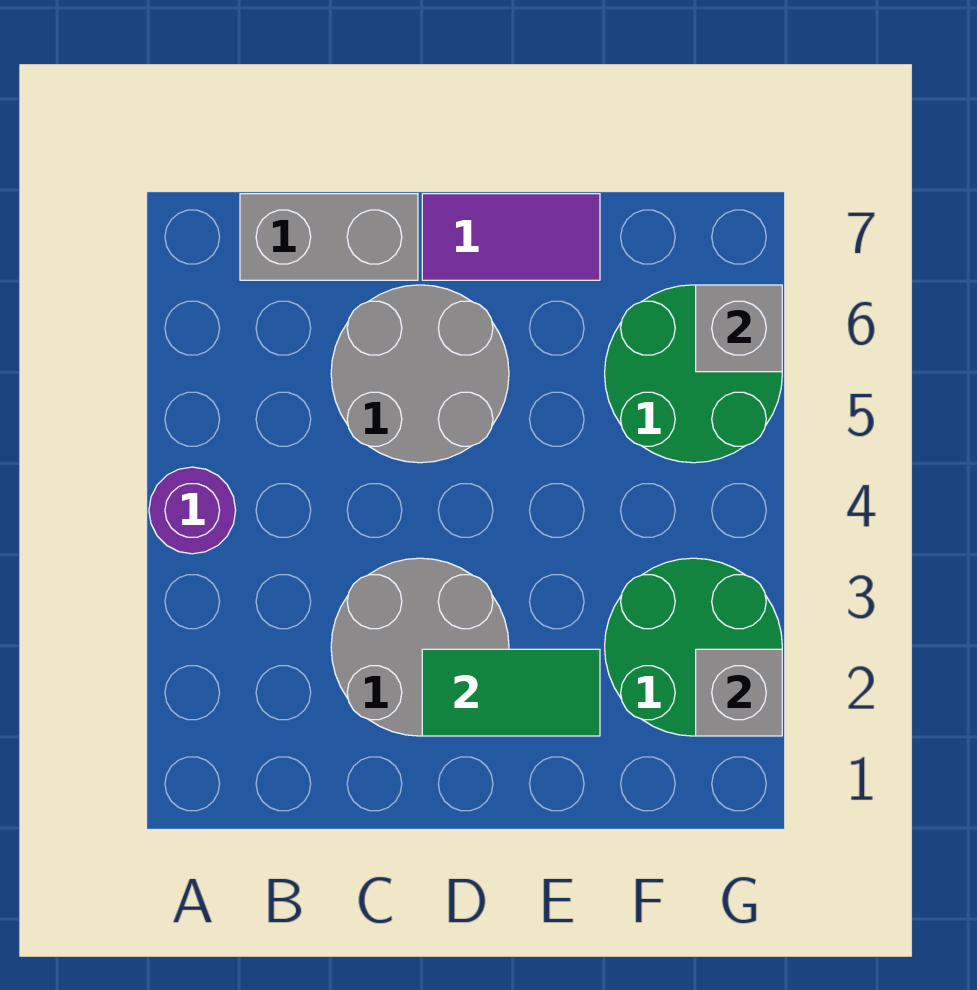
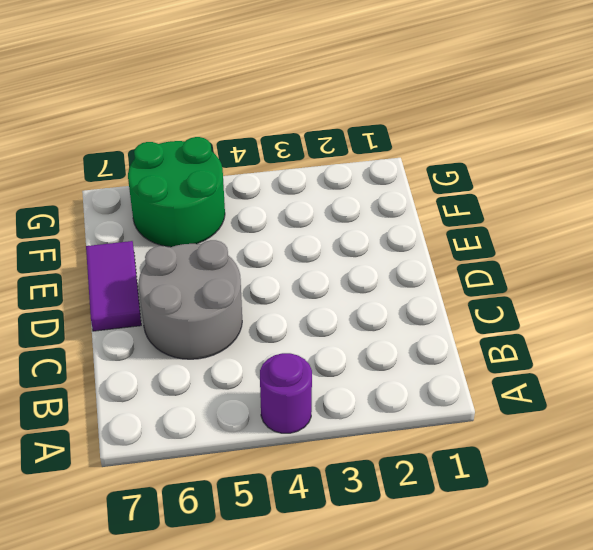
none -> grey brick B7:C7 level 1
none -> grey round brick C2:D3 level 1

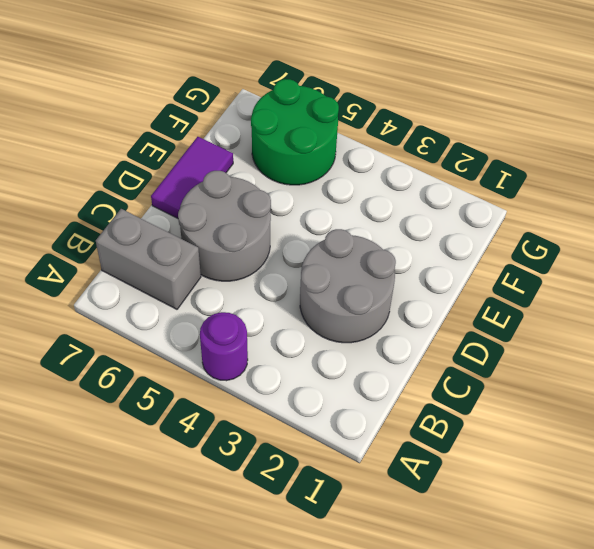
grey brick B6:B7 level 1 -> grey brick B7:C7 level 1
none -> green round brick F2:G3 level 1
none -> green tile D2:E2 level 2

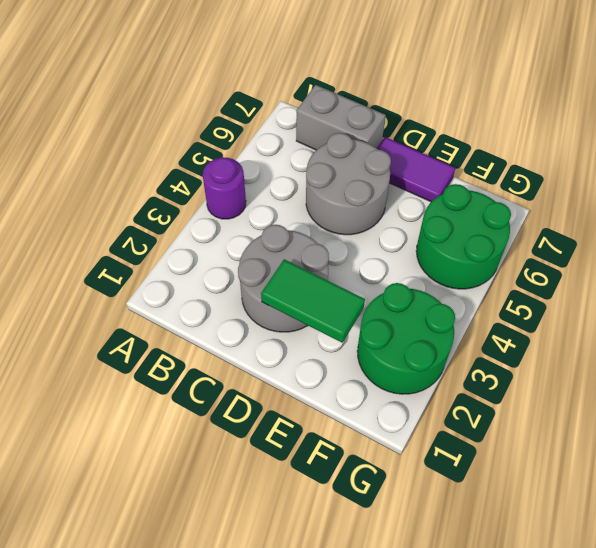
none -> grey brick G2 level 2
none -> grey brick G6 level 2

